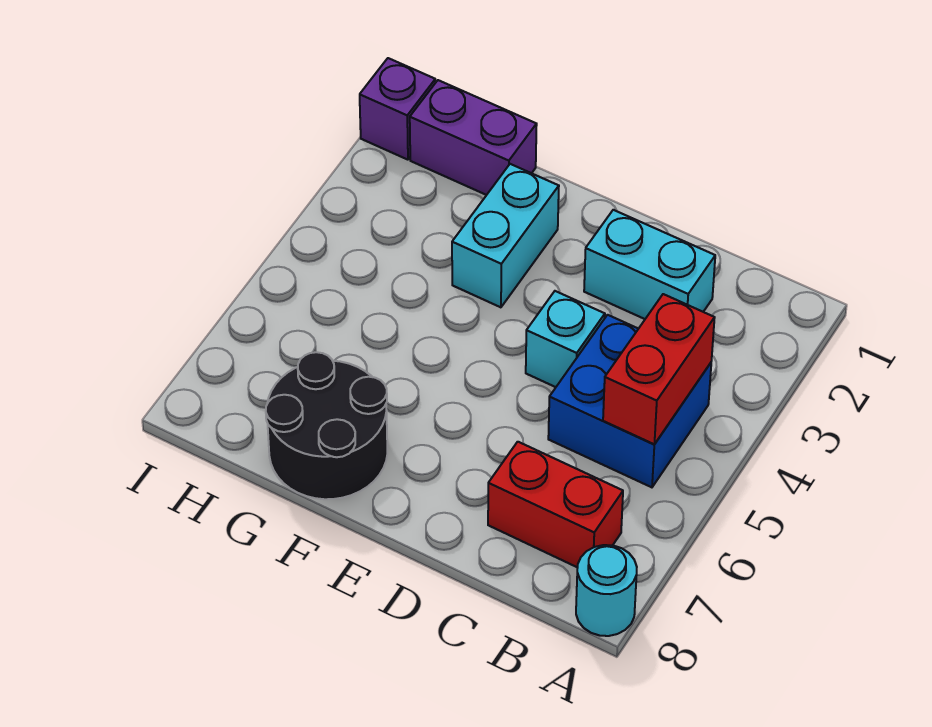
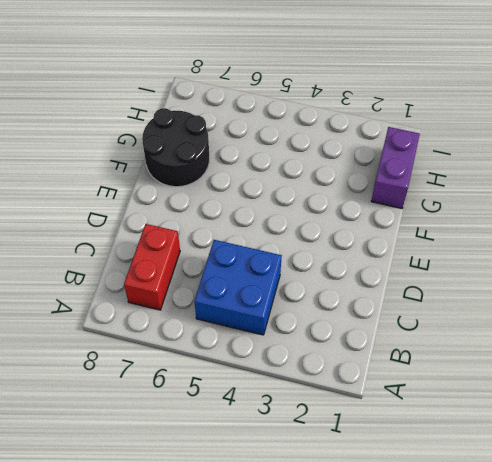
none -> cyan round brick A8 level 1
none -> cyan brick C2:D2 level 1

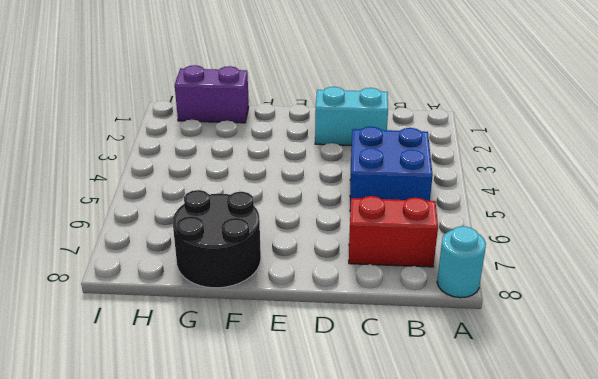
none -> cyan brick D4 level 1
none -> cyan brick F2:F3 level 1

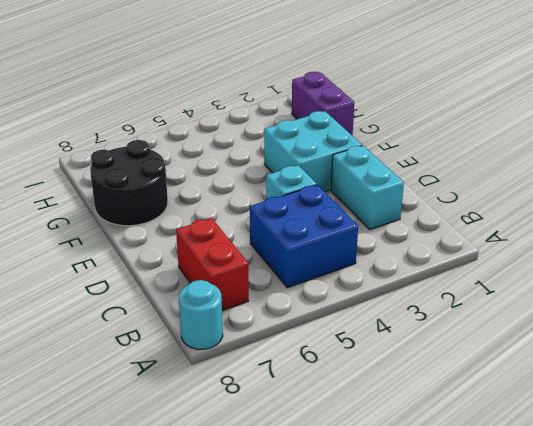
cyan brick E2:F3 level 1 -> cyan brick F2:F3 level 1
none -> purple brick I1 level 1
none -> red brick B4:B5 level 2

